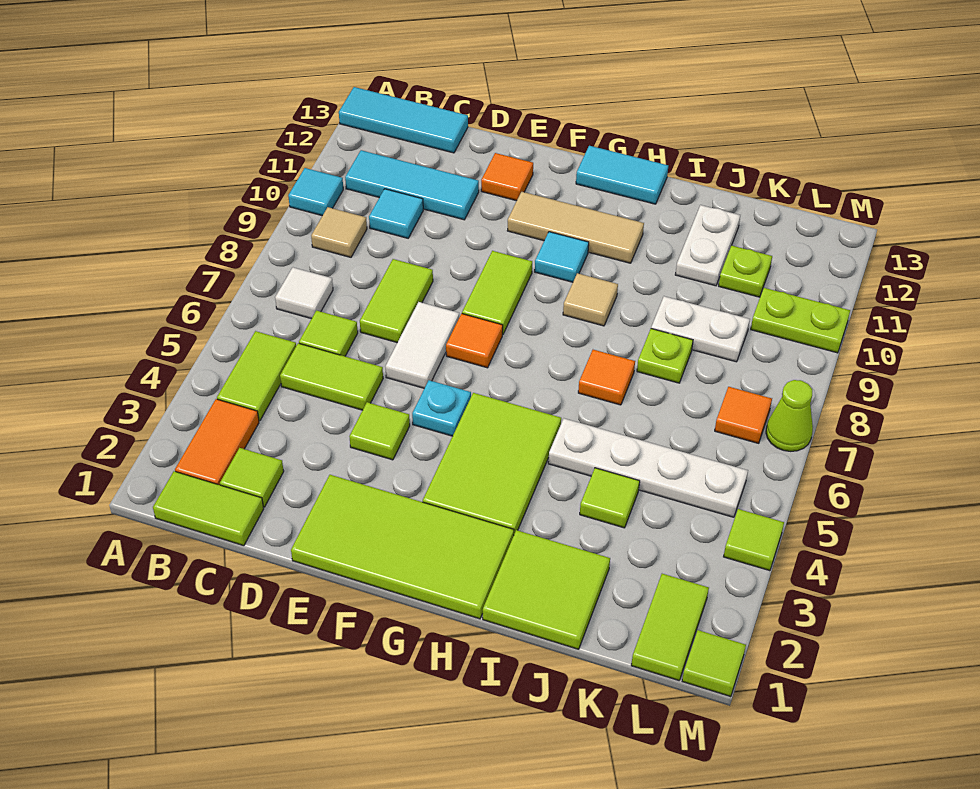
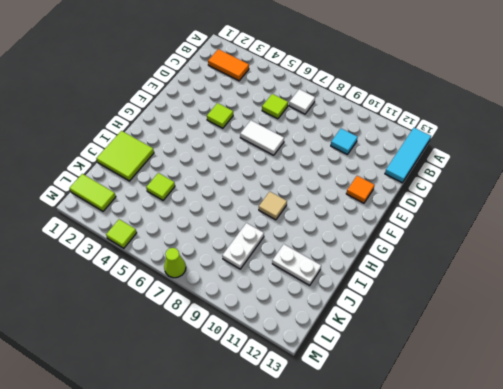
none -> cyan tile A10 level 1
none -> lime tile B1:C1 level 1
none -> lime tile B4:B5 level 1
none -> tan tile B9 level 1

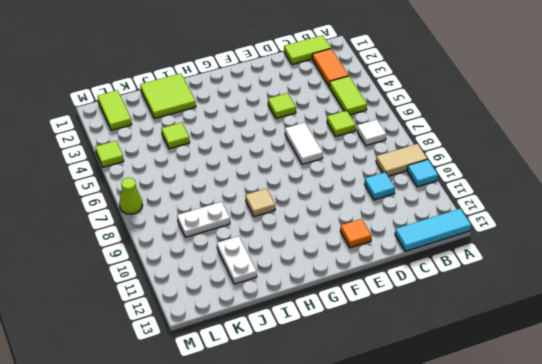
tan tile A9:B9 level 1 -> tan tile B9 level 1
none -> cyan tile B11:D11 level 1
none -> lime tile C2 level 1
none -> lime tile C5:D5 level 1
none -> lime tile D7:D8 level 1

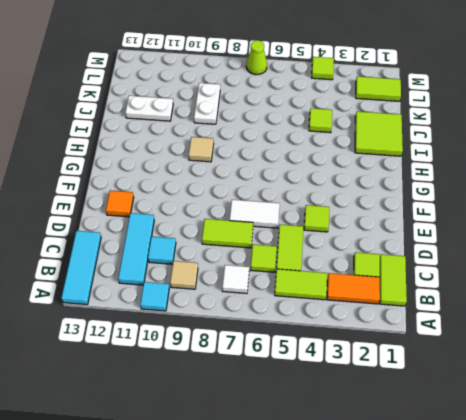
none -> lime tile E1:H2 level 1
none -> cyan plate F5 level 1
none -> orange tile F7 level 1
none -> lime tile F8:F9 level 1

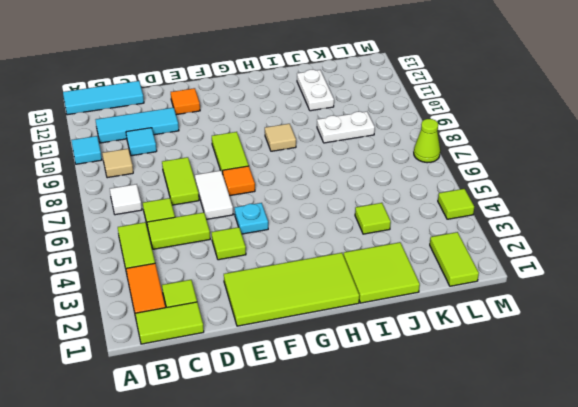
none -> tan tile F11:H11 level 1
none -> lime tile G3:H5 level 1
none -> cyan tile G10 level 1
none -> cyan tile G13:H13 level 1

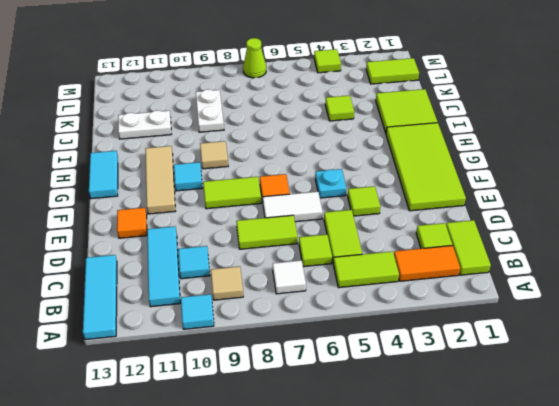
none -> lime tile G3:H5 level 1
none -> white plate I5:L5 level 1
none -> orange tile I7 level 1
none -> lime plate J8 level 1

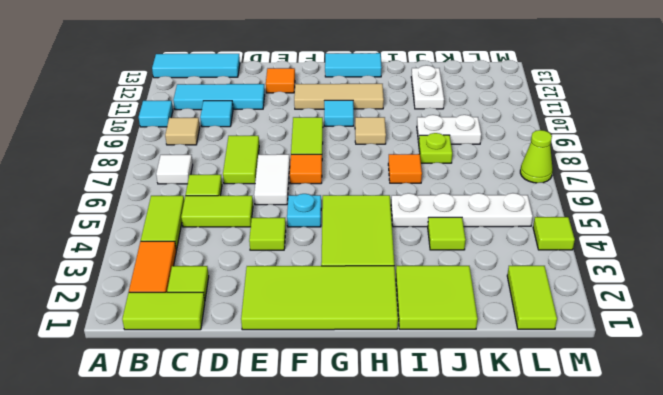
none -> lime plate K11 level 1
none -> orange tile L7 level 1
none -> lime plate L10:M10 level 1
none -> lime tile M1 level 1

